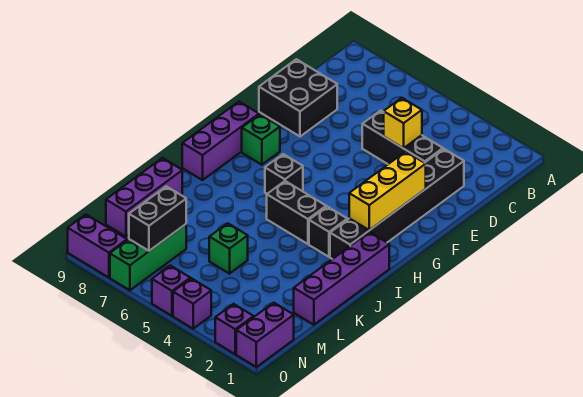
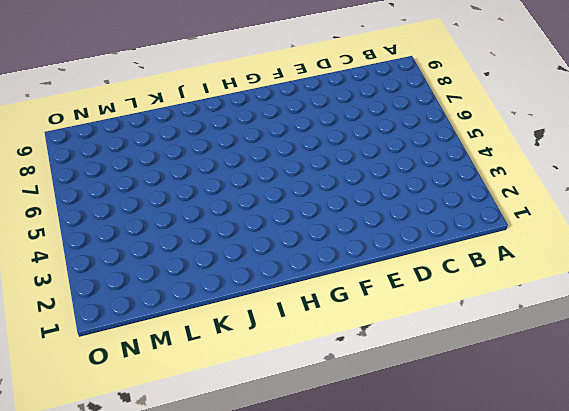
none -> black brick D2:I2 level 1
none -> black brick D3:D5 level 1
none -> black brick D8:E9 level 1

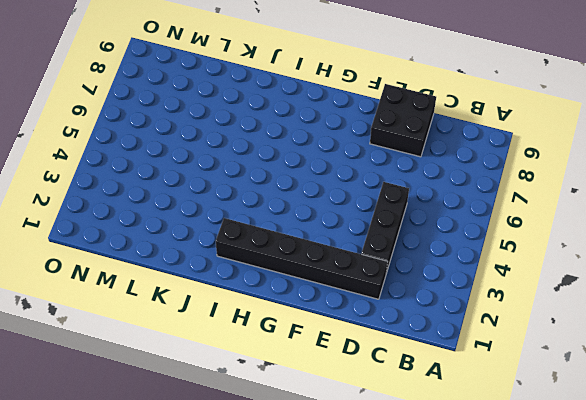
none -> green brick G8 level 1
none -> purple brick G9:I9 level 1
none -> black brick H6 level 1

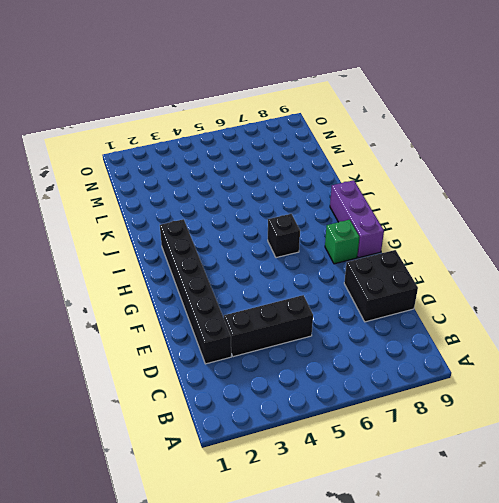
none -> purple brick I1:L1 level 1
none -> black brick I3 level 1
none -> black brick I4:I5 level 1

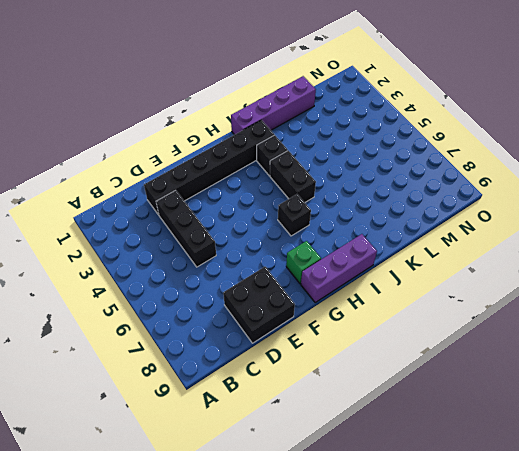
none -> purple brick K9:M9 level 1
none -> green brick L5 level 1
none -> green brick M7:O7 level 1

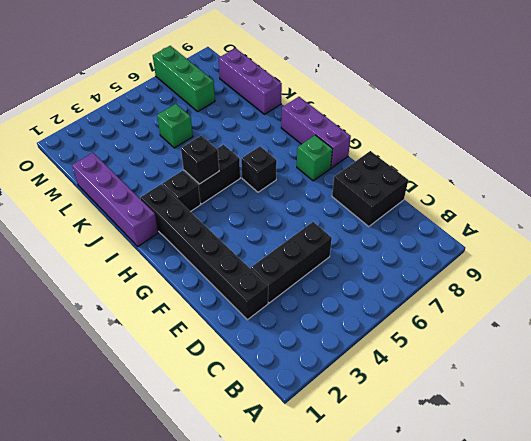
black brick I4 level 2 -> none
none -> purple brick N1:O1 level 1
none -> purple brick O2 level 1
none -> purple brick O4 level 1

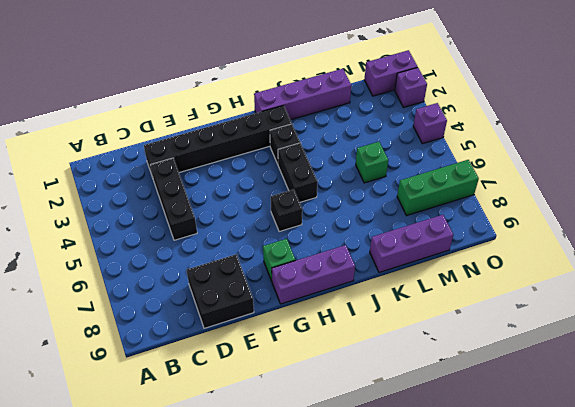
none -> purple brick O5 level 1
none -> purple brick O8:O9 level 1
none -> yellow brick D4 level 2

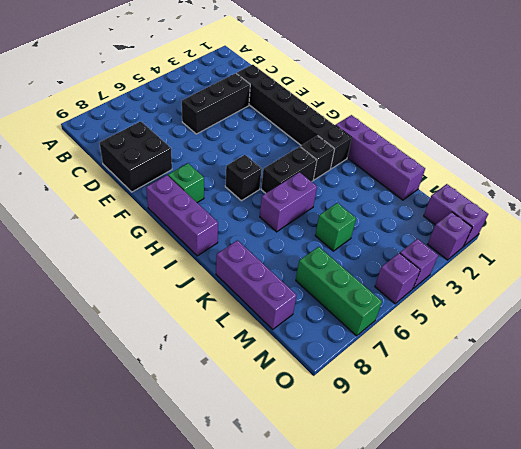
purple brick J5:J6 level 1 -> purple brick O8:O9 level 1
none -> yellow brick D4 level 2
none -> yellow brick F2:H2 level 2
none -> black brick M7:N7 level 2

